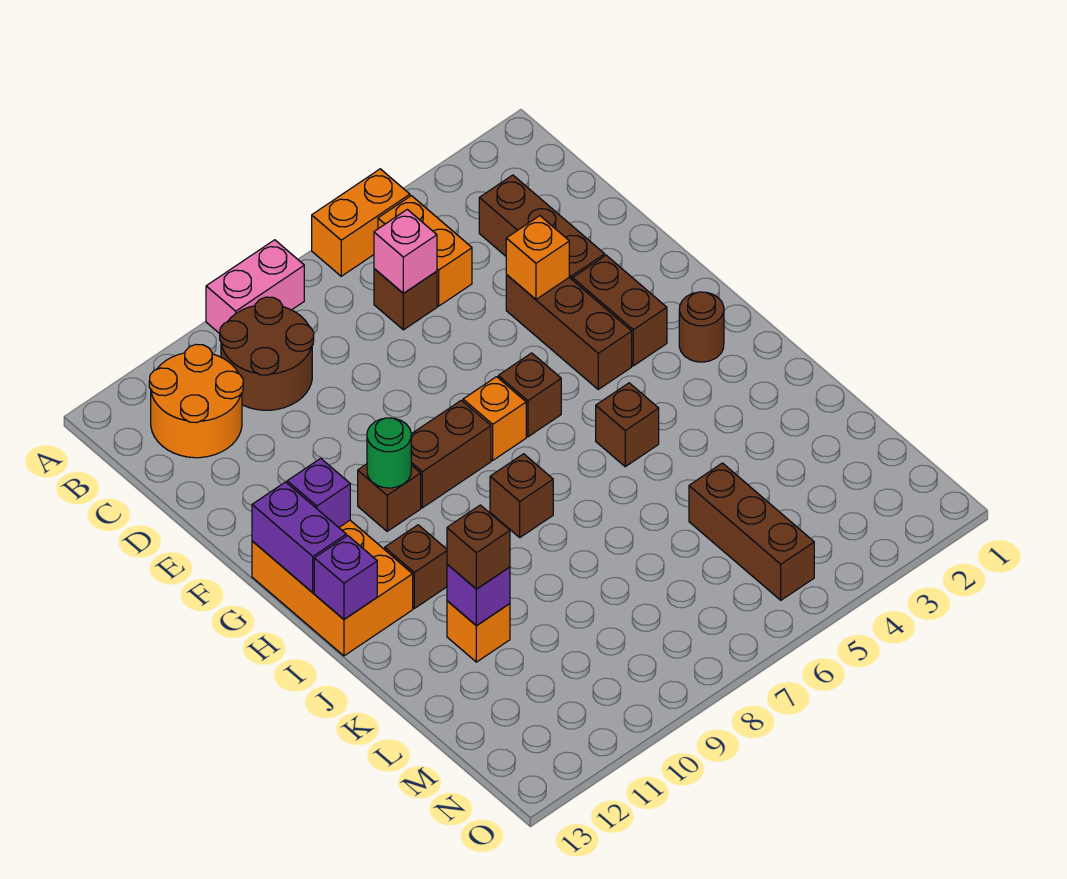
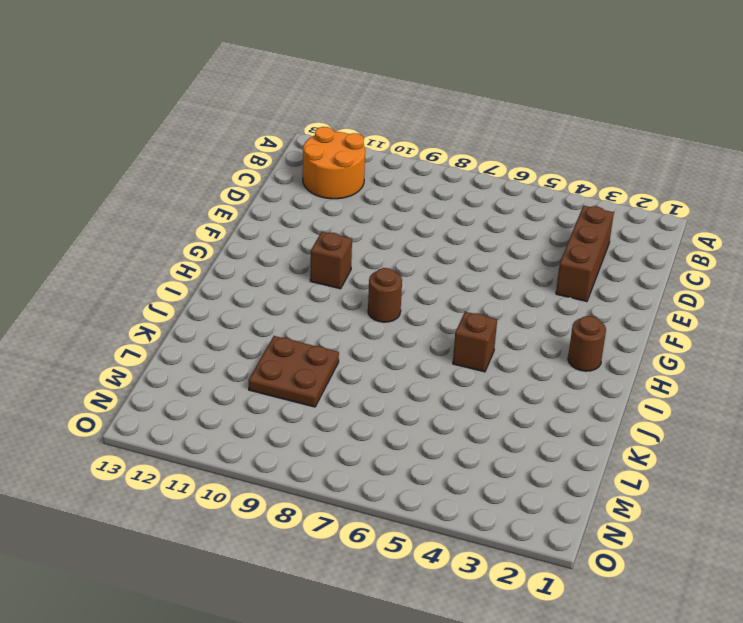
brown round brick H8 level 1 -> none
brown plate K9:L10 level 1 -> none
none -> orange brick A5:A6 level 1
none -> pink brick A8:A9 level 1
none -> orange brick B5:C5 level 1

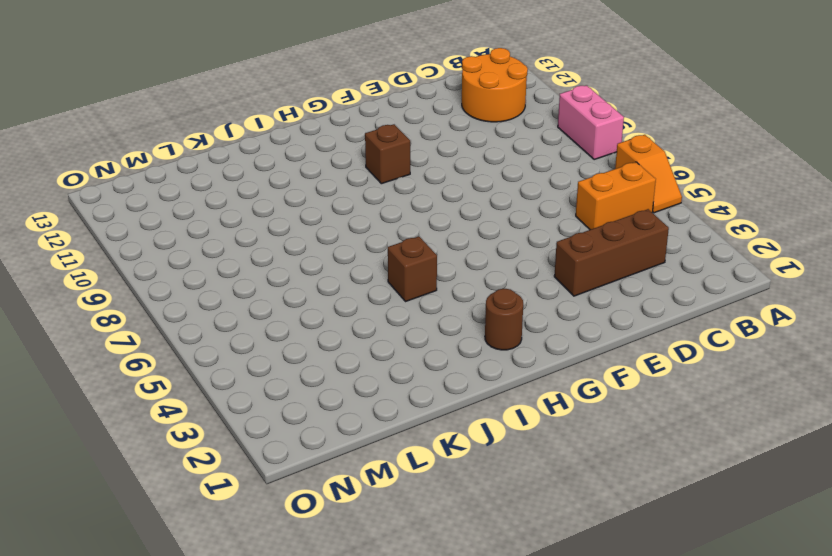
orange slope A5:A6 level 1 top 6 -> orange brick A5:A6 level 1
none -> brown round brick B9:C10 level 1
none -> brown brick C6 level 1
none -> brown brick E4:G4 level 1

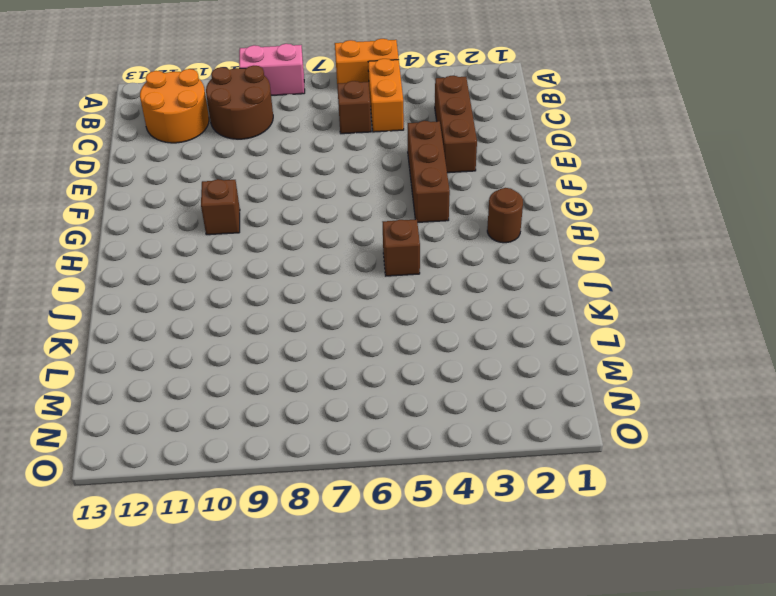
none -> brown brick F3:G3 level 1
none -> brown brick G6 level 1
none -> orange brick G7 level 1

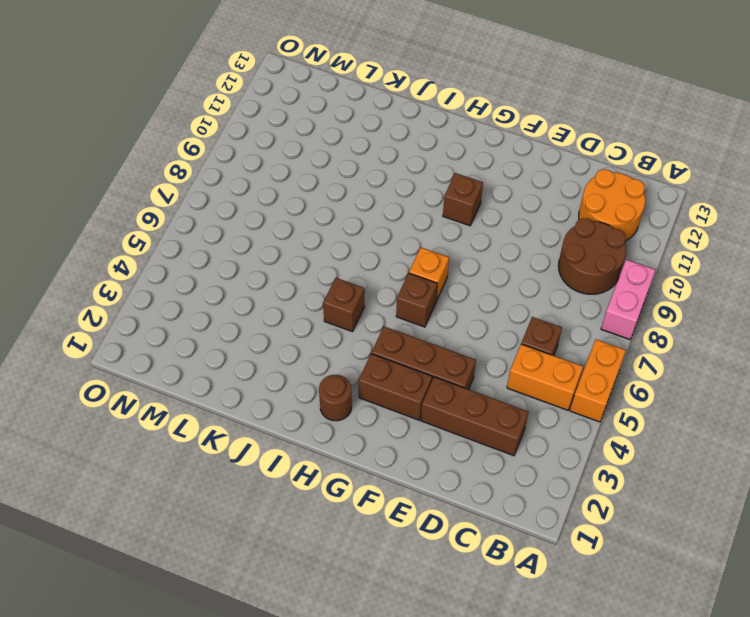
none -> brown brick G8:G9 level 1
none -> orange brick G12:I13 level 1
none -> brown brick I8 level 1

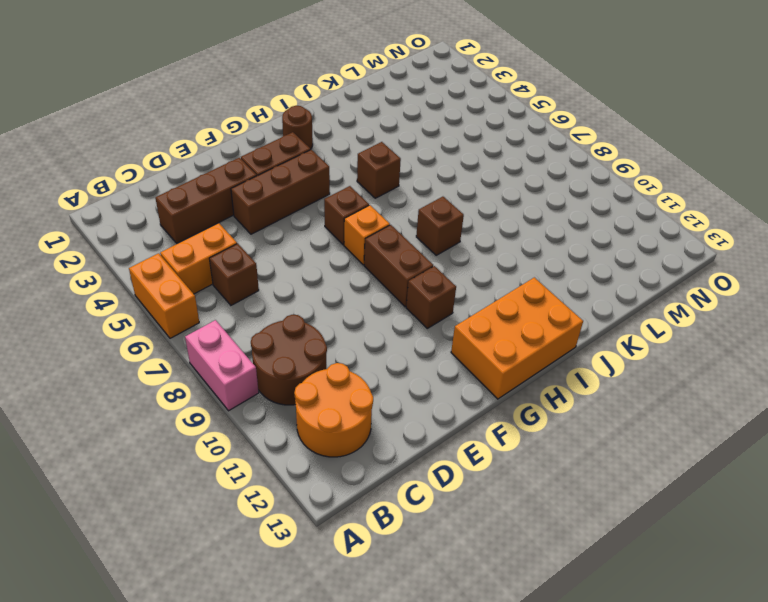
none -> brown brick I11 level 1
none -> orange brick K11 level 1
none -> brown brick L5:N5 level 1

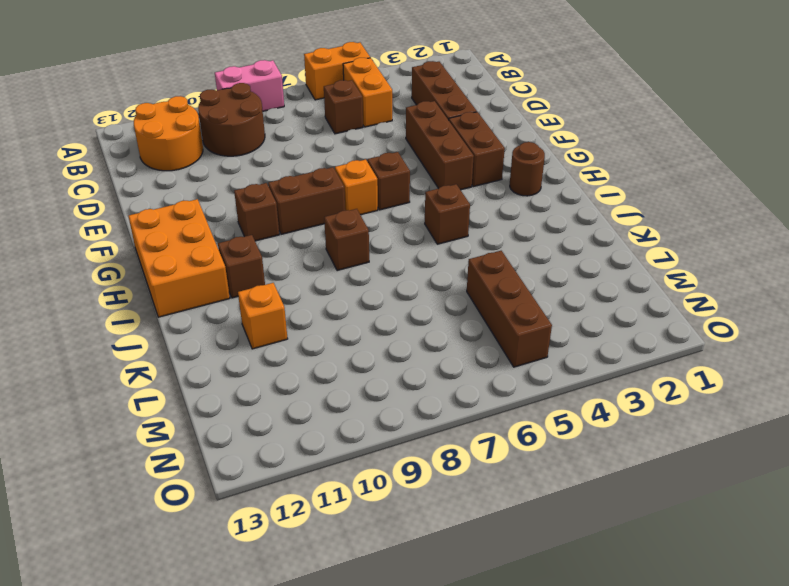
none -> pink brick C6 level 2
none -> orange brick E4 level 2
none -> green round brick G10 level 2

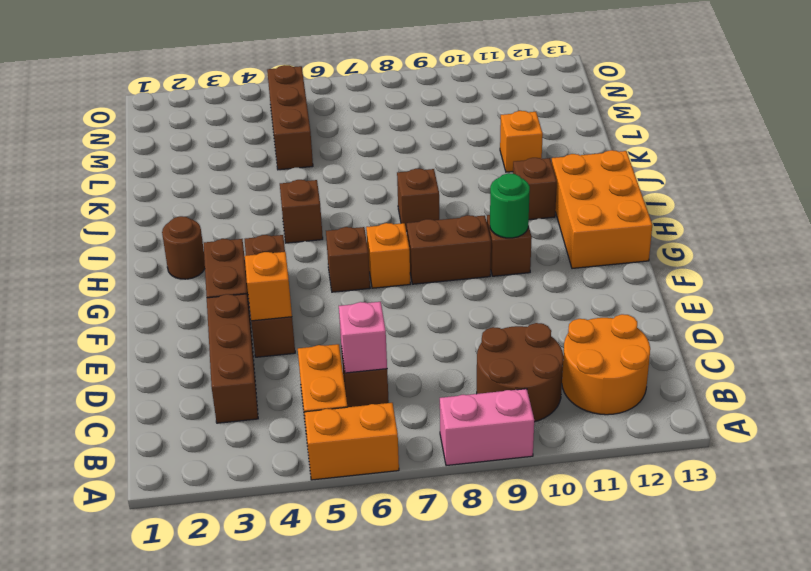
none -> purple brick G12 level 2
none -> purple brick G13:H13 level 2
none -> purple brick I13 level 2

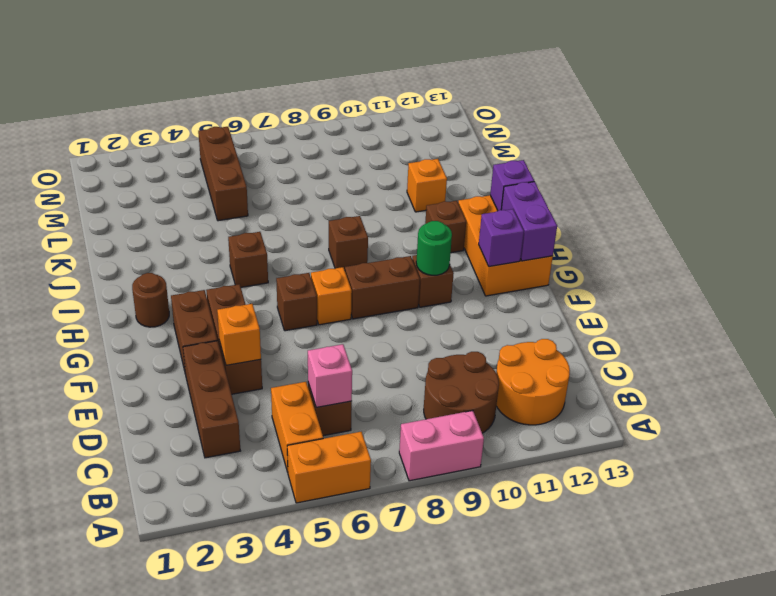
none -> purple brick K11 level 2
none -> brown brick K11 level 3

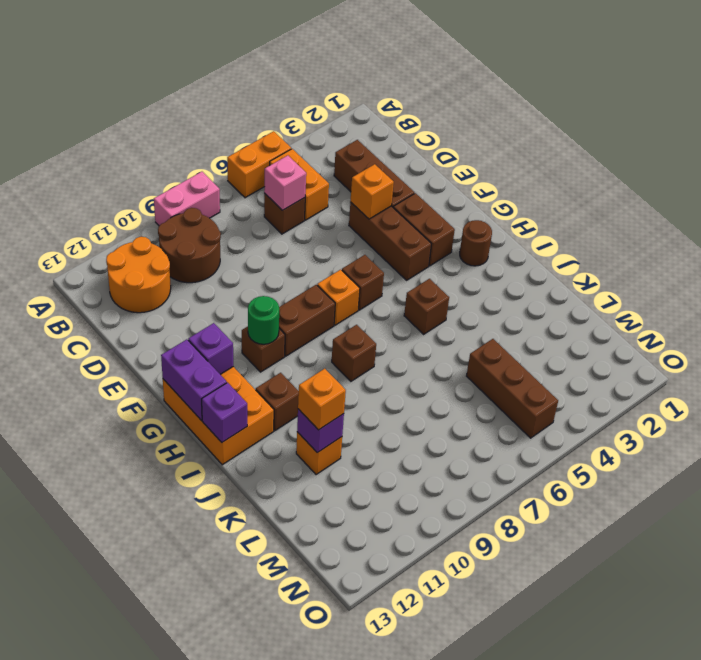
orange brick K11 level 3 -> brown brick K11 level 3

